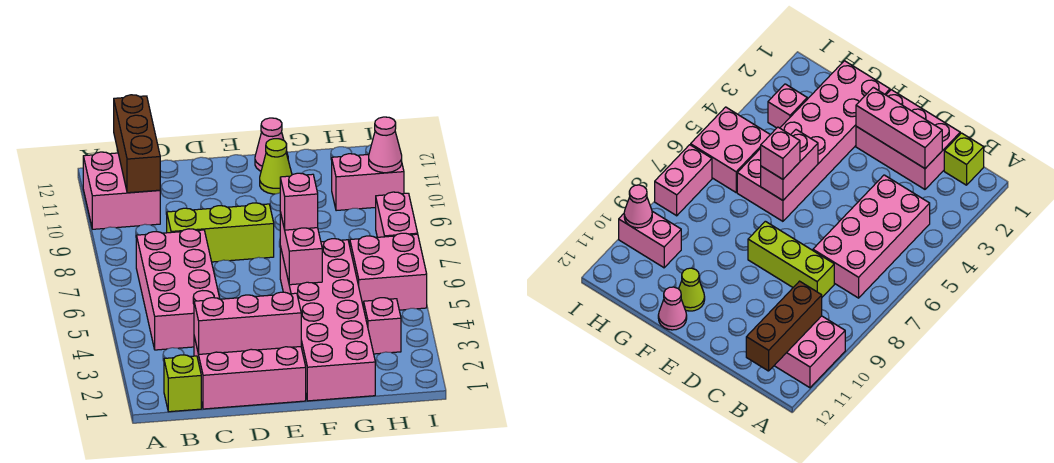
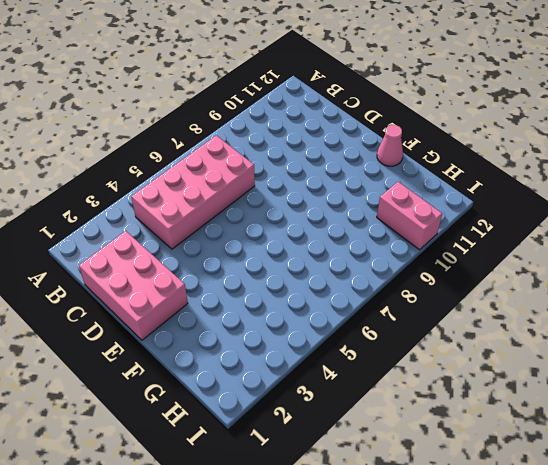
none -> pink brick A10:B11 level 1
none -> lime brick B1 level 1
none -> lime brick C8:E8 level 1

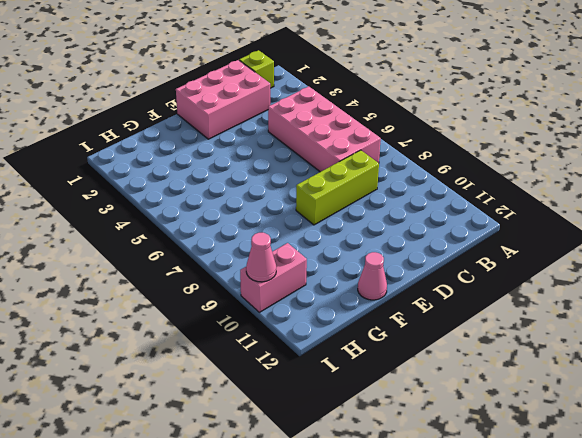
none -> pink brick A10:B11 level 1
none -> pink brick F1:G6 level 1
none -> lime cone F11 level 1

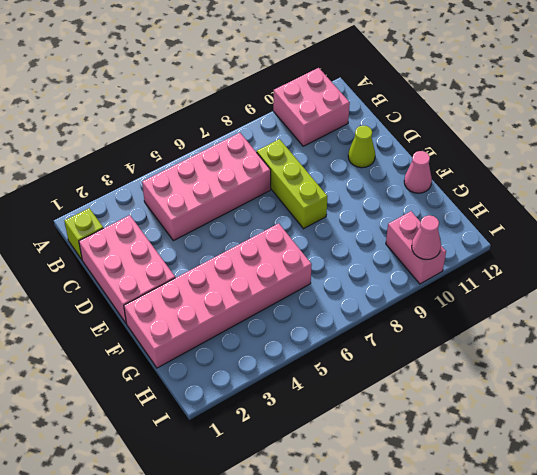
lime cone D11 level 1 -> lime cone F11 level 1
none -> pink brick H3 level 1
none -> pink brick H5:I6 level 1
none -> pink brick I7:I8 level 1

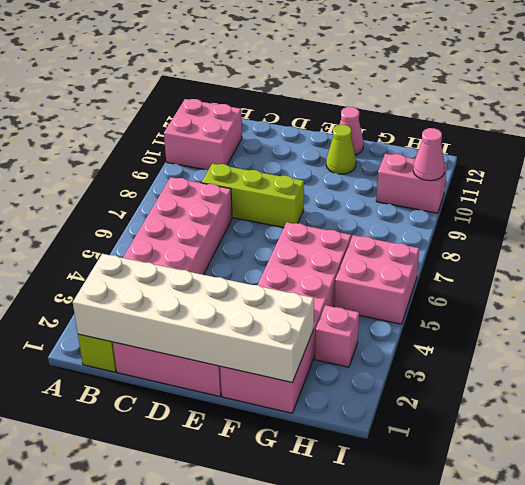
white brick B1:G2 level 2 -> pink brick C2:E2 level 2
none -> pink brick I7:I8 level 1
none -> brown brick B10:B12 level 2
none -> pink brick F5:F6 level 2

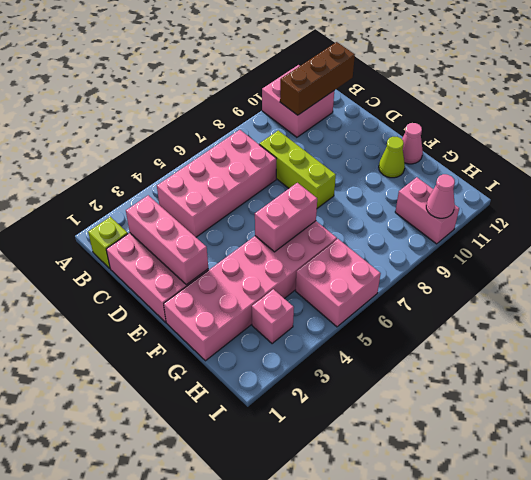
none -> pink brick I7:I8 level 1
none -> pink brick F6 level 3

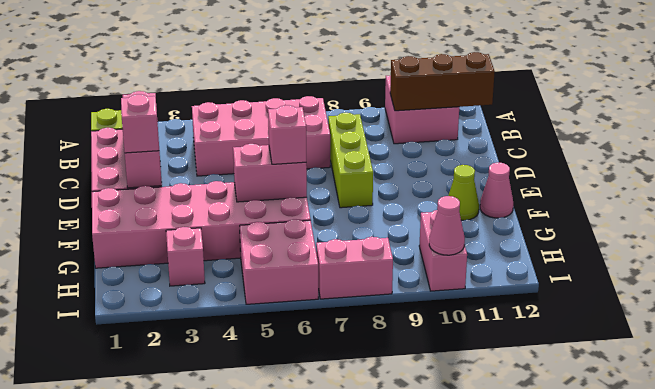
pink brick E2 level 3 -> none

